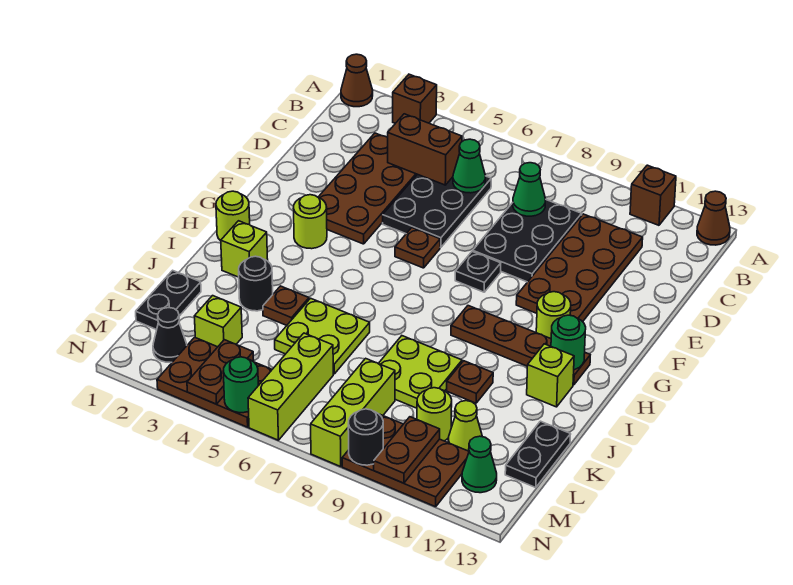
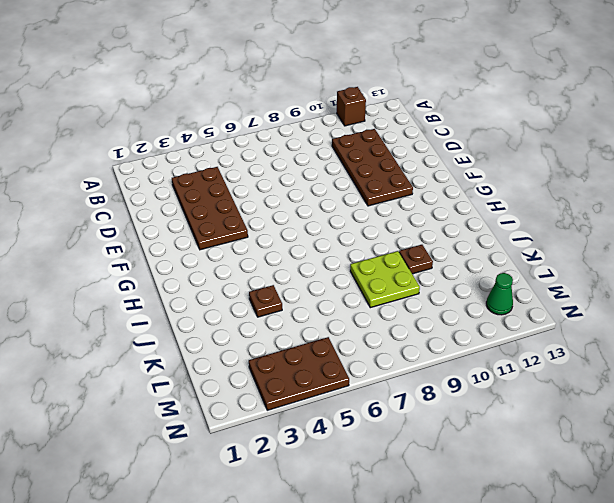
none -> brown cone A1 level 1
none -> brown brick A3 level 1
none -> brown cone A13 level 1
none -> black plate C5:E6 level 1

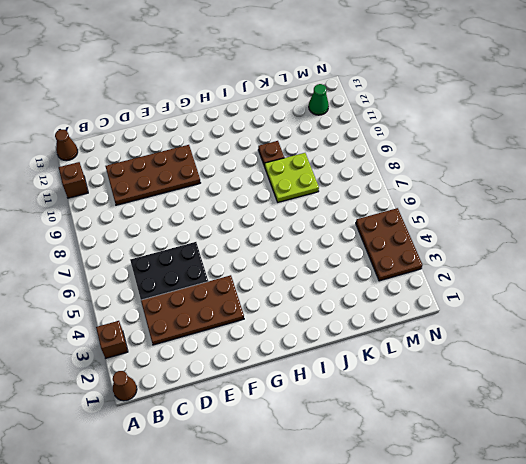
none -> black plate C8:E9 level 1
none -> brown plate F6 level 1
none -> black plate F8 level 1
none -> lime round brick G3 level 1

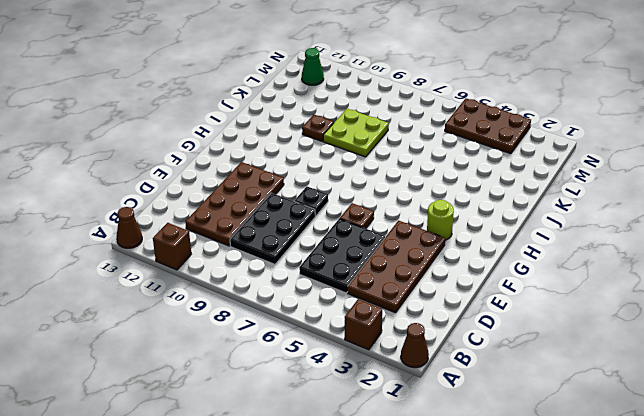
none -> lime round brick G11 level 1
none -> lime round brick H1 level 1
none -> brown plate H9:H12 level 1
none -> lime brick I2 level 1

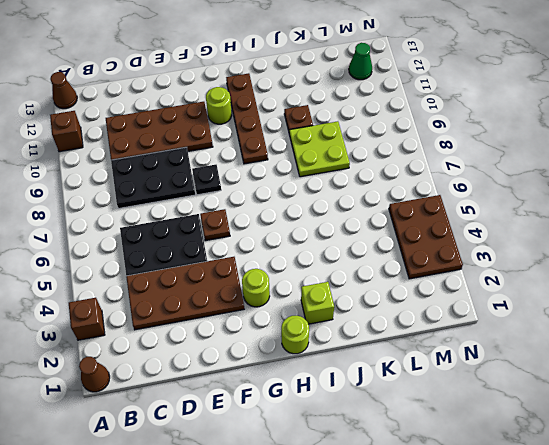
none -> lime brick I12 level 1
none -> black round brick J3 level 1
none -> brown plate J4 level 1
none -> lime plate J5:K6 level 1

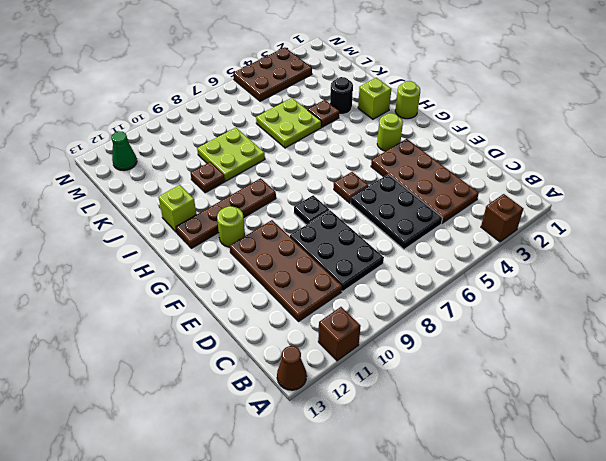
none -> brown cone A1 level 1
none -> black plate K1:L1 level 1
none -> black plate K13:L13 level 1
none -> lime brick L3 level 1

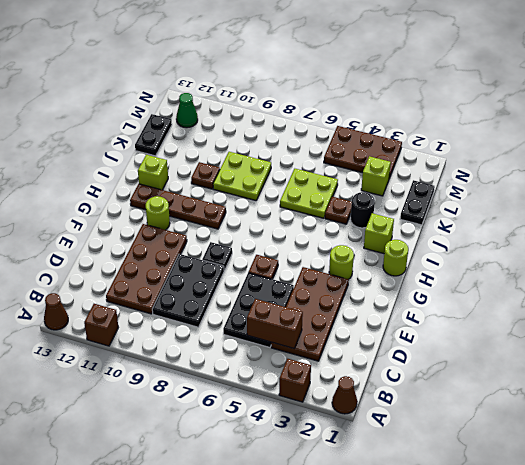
none -> lime brick L6:N6 level 1
none -> lime brick L8:N8 level 1
none -> lime round brick L10 level 1
none -> lime cone L11 level 1

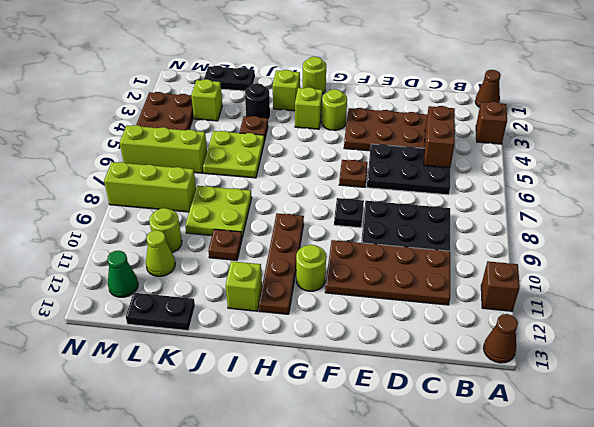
lime brick H3 level 1 -> none
none -> black cone M2 level 1
none -> brown plate M9:N11 level 1
none -> green cone C6 level 2
none -> green cone C8 level 2

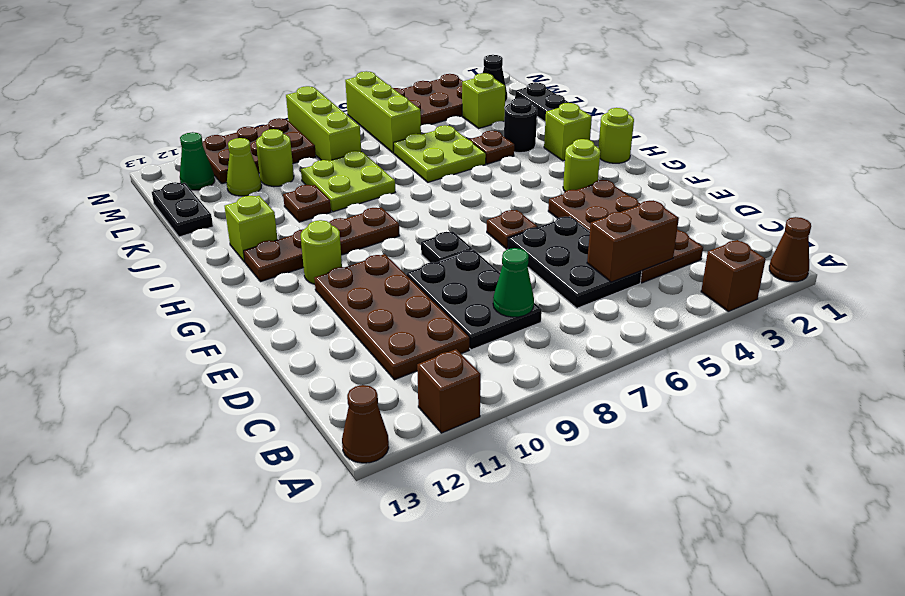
none -> green cone C6 level 2
none -> green round brick H12 level 2
none -> brown plate M4:N4 level 2
none -> brown plate M10:N10 level 2

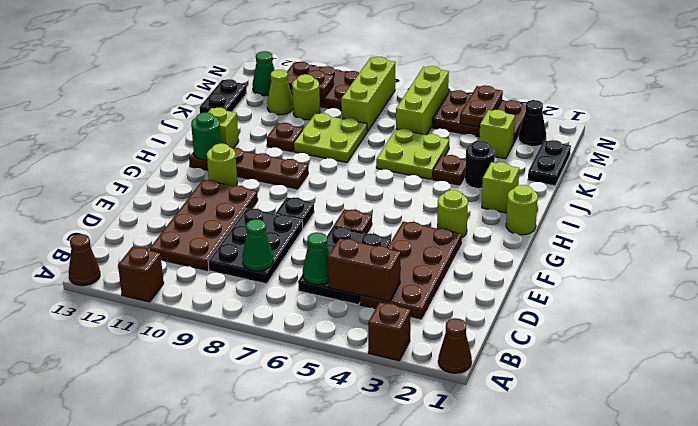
brown plate M10 level 2 -> brown plate M10:N10 level 2
none -> green round brick N5 level 2
none -> black round brick N9 level 2

